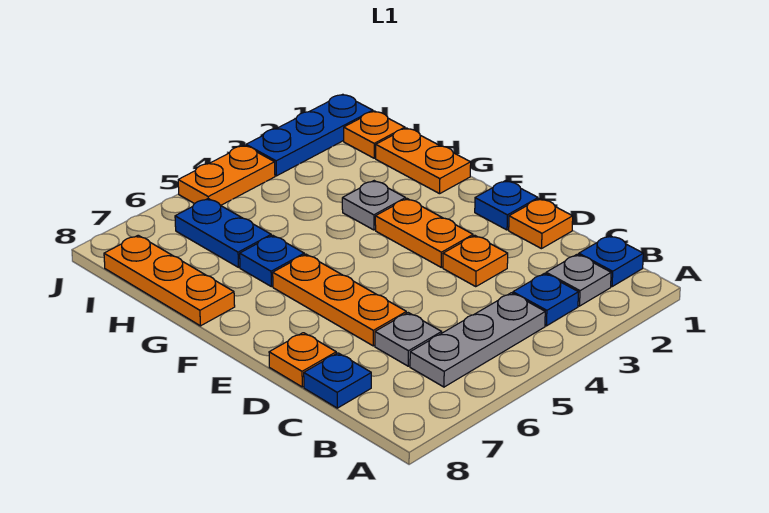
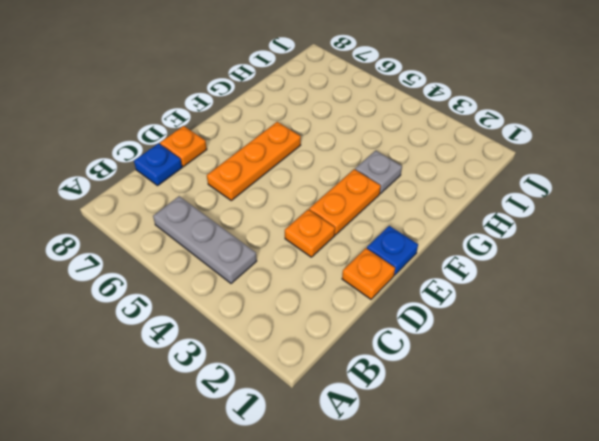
none -> blue plate B1 level 1
none -> grey plate B2 level 1
none -> blue plate B3 level 1

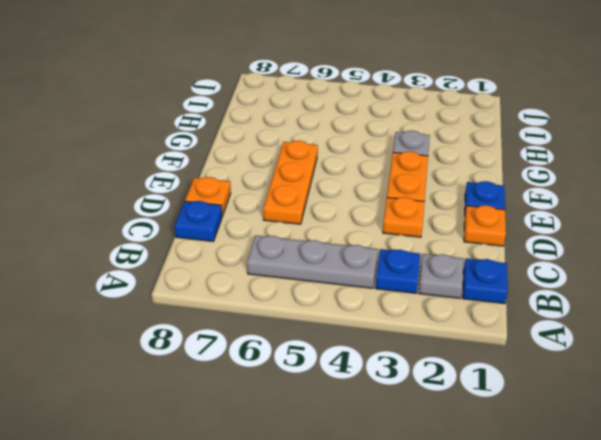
none -> grey plate C6 level 1
none -> orange plate G1:H1 level 1
none -> blue plate G6 level 1

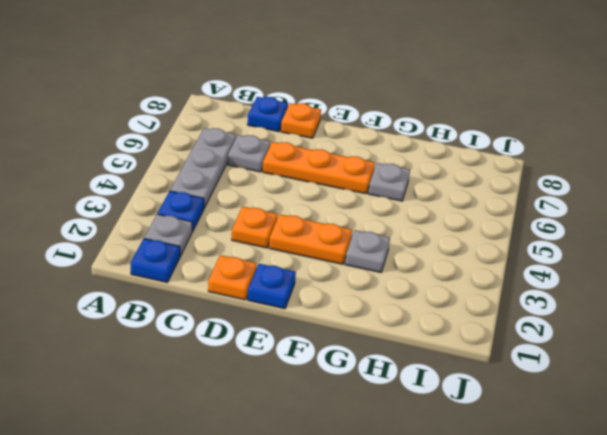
grey plate G6 level 1 -> blue plate G6 level 1
none -> orange plate G1:H1 level 1
none -> orange plate G8:I8 level 1
none -> blue plate H6:I6 level 1

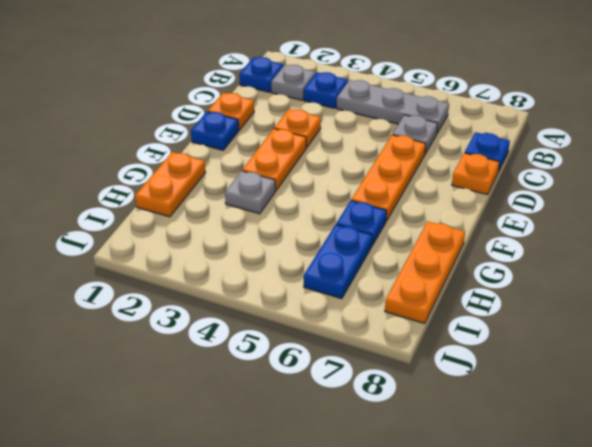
none -> orange plate I1 level 1
none -> blue plate J1:J3 level 1
none -> orange plate J4:J5 level 1

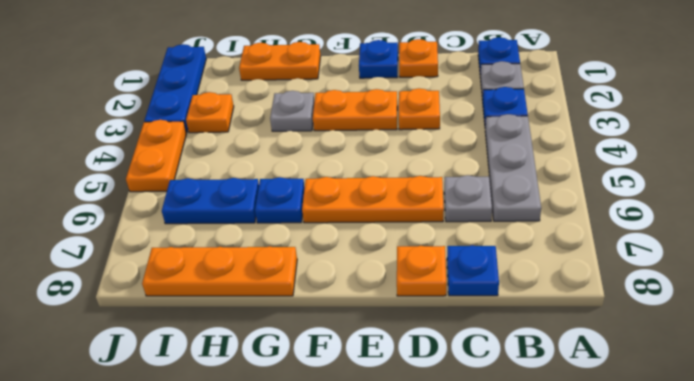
orange plate I3 level 1 -> orange plate I1 level 1

